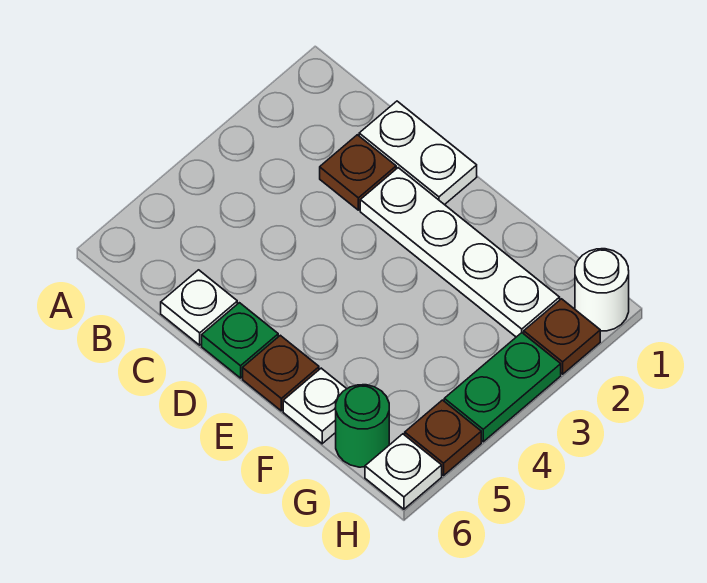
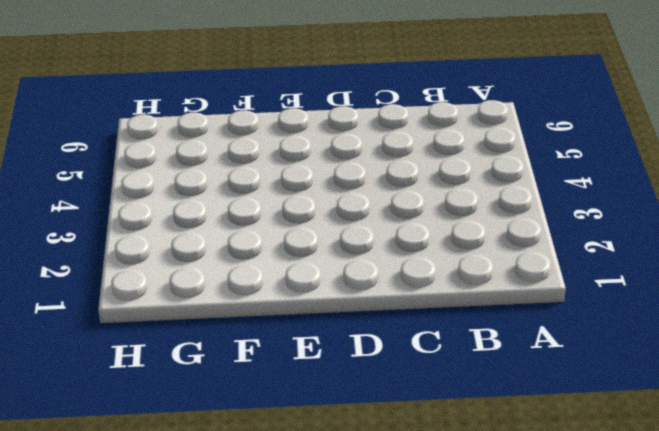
none -> white plate C1:D1 level 1
none -> brown plate C2 level 1
none -> white plate C6 level 1

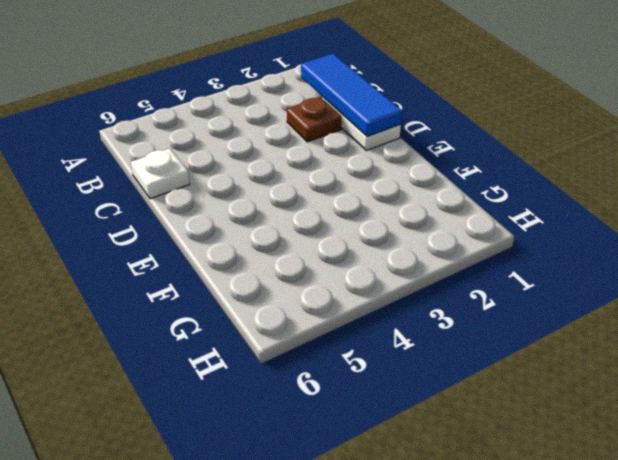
blue tile B1:D1 level 2 -> none
none -> white plate D2:G2 level 1
none -> green plate D6 level 1
none -> brown plate E6 level 1

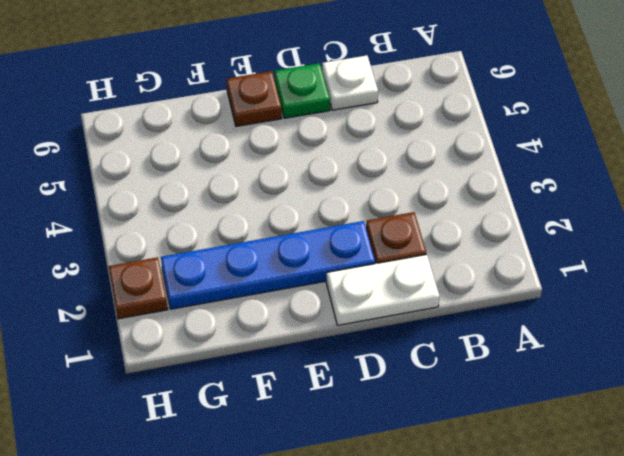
blue plate D2:G2 level 1 -> white plate D2:G2 level 1
none -> white plate F6 level 1
none -> green round brick G6 level 1
none -> white round brick H1 level 1

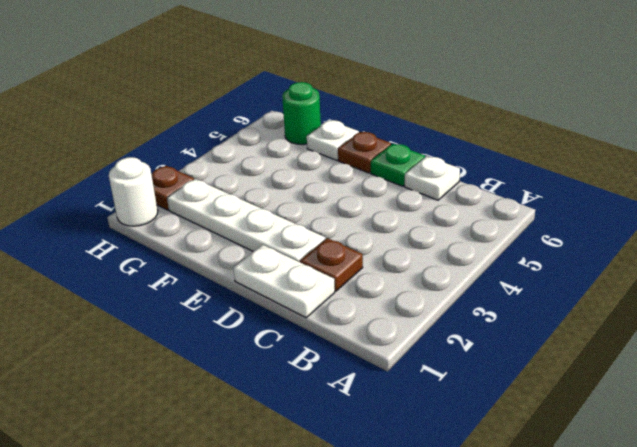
none -> green plate H3:H4 level 1
none -> brown plate H5 level 1
none -> white plate H6 level 1

